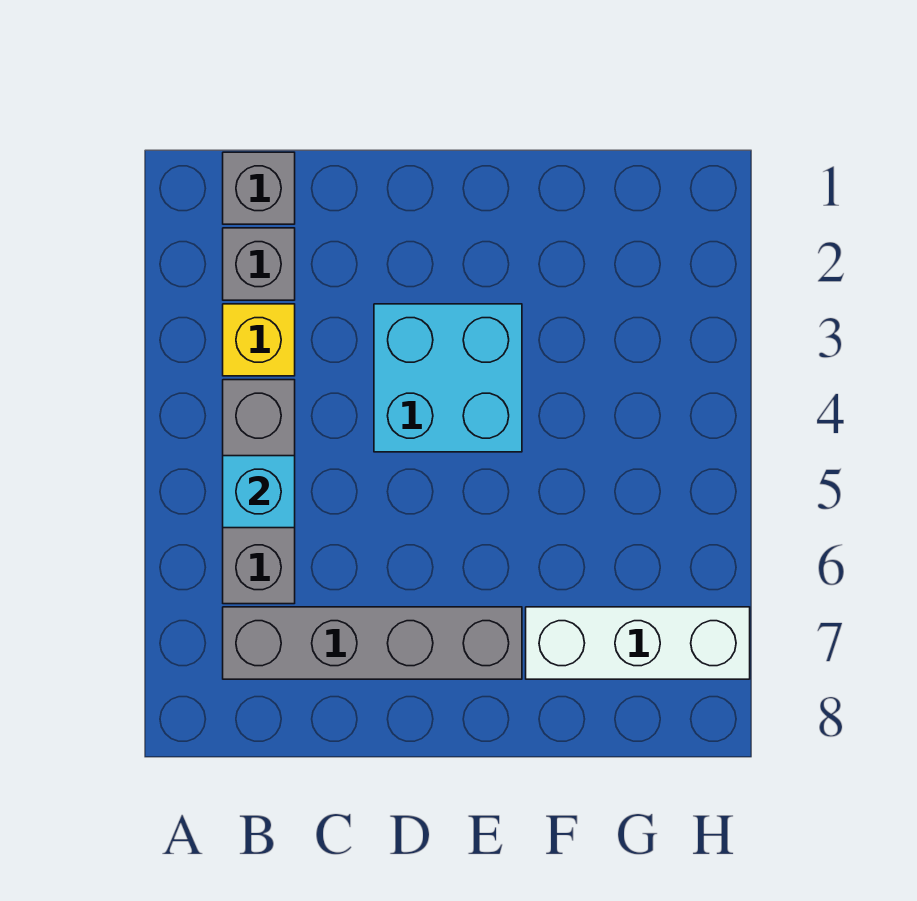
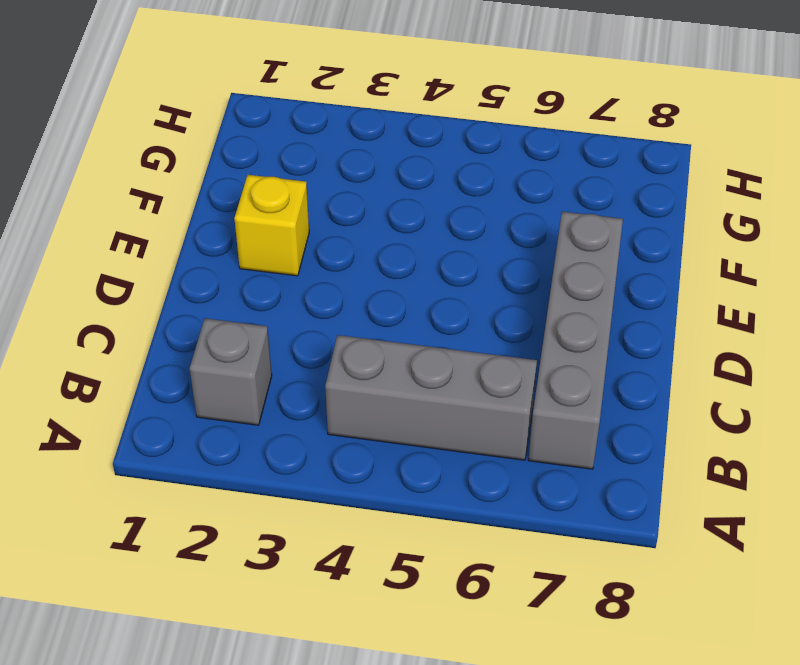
yellow brick E2 level 1 -> yellow brick B3 level 1
none -> grey brick B1 level 1
none -> cyan brick D3:E4 level 1

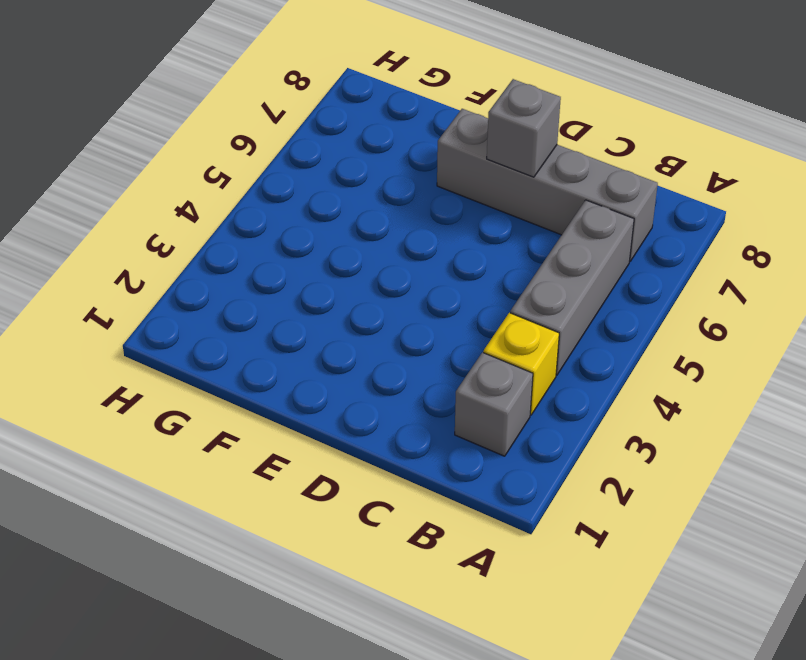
grey brick D7 level 2 -> grey brick B1 level 1
none -> cyan brick D3:E4 level 1
none -> white brick F7:H7 level 1

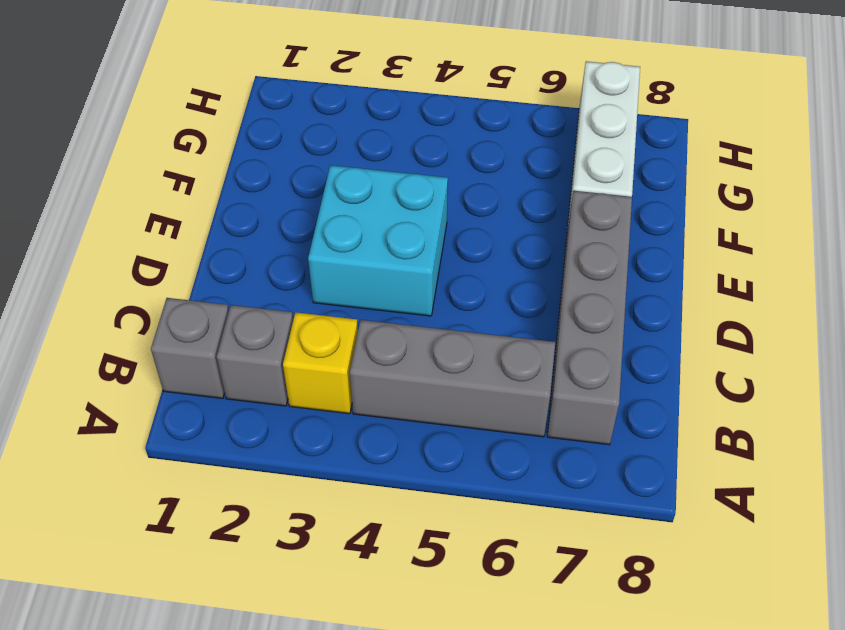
none -> cyan brick B5 level 2

